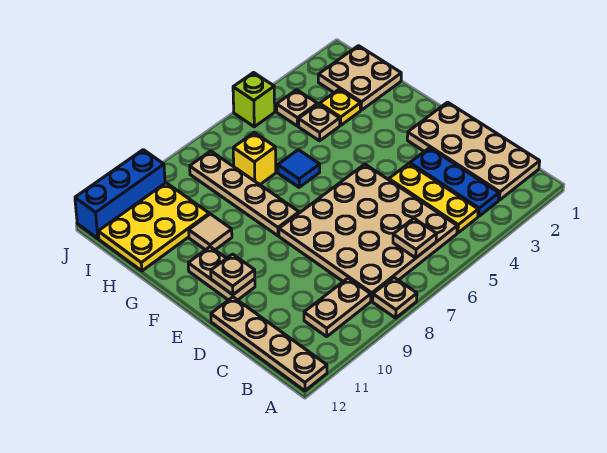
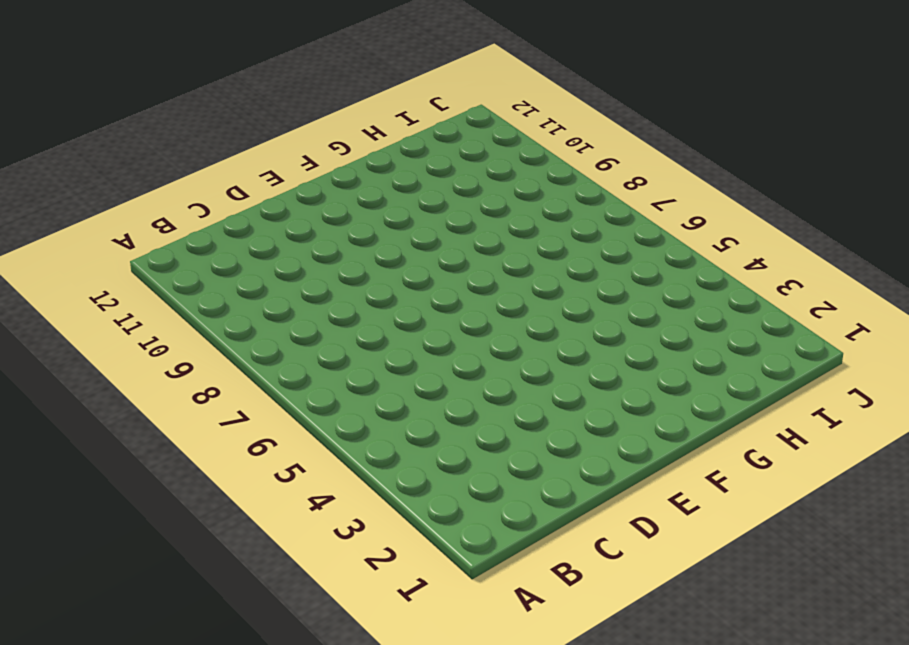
none -> tan plate A8 level 1
none -> tan plate A12:D12 level 1
none -> tan plate B1:E2 level 1

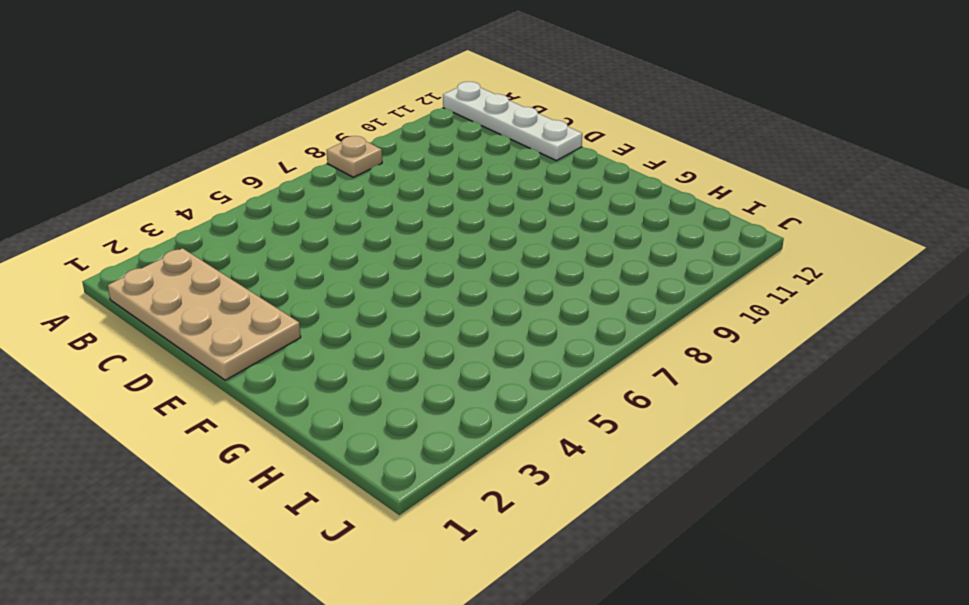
white plate A12:D12 level 1 -> tan plate A12:D12 level 1
none -> blue plate B3:D3 level 1
none -> yellow plate B4:D4 level 1
none -> tan plate B5:E8 level 1

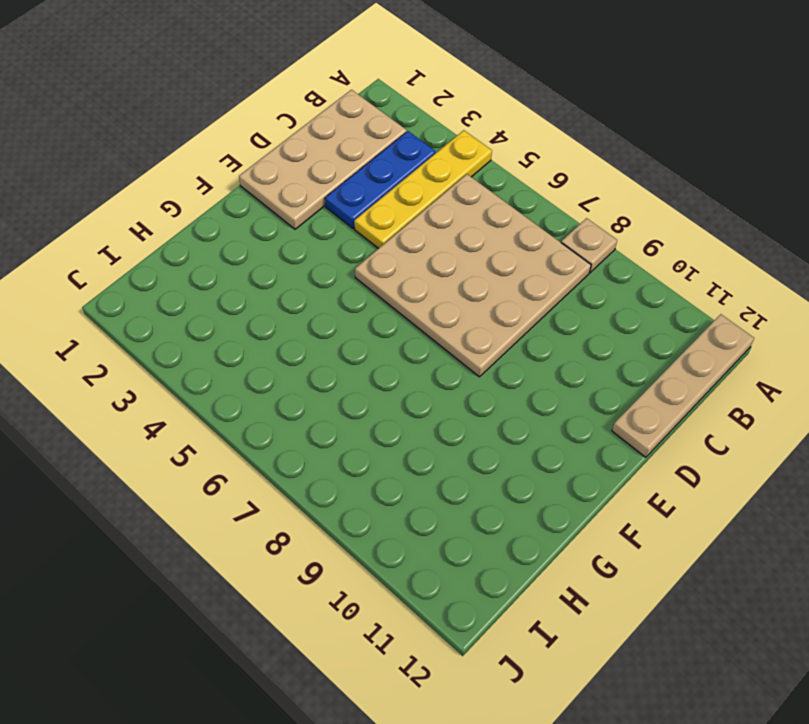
yellow plate A4:D4 level 1 -> yellow plate B4:D4 level 1
none -> tan plate B9:B10 level 1
none -> tan plate E11:F11 level 1
none -> tan plate F8:I8 level 1

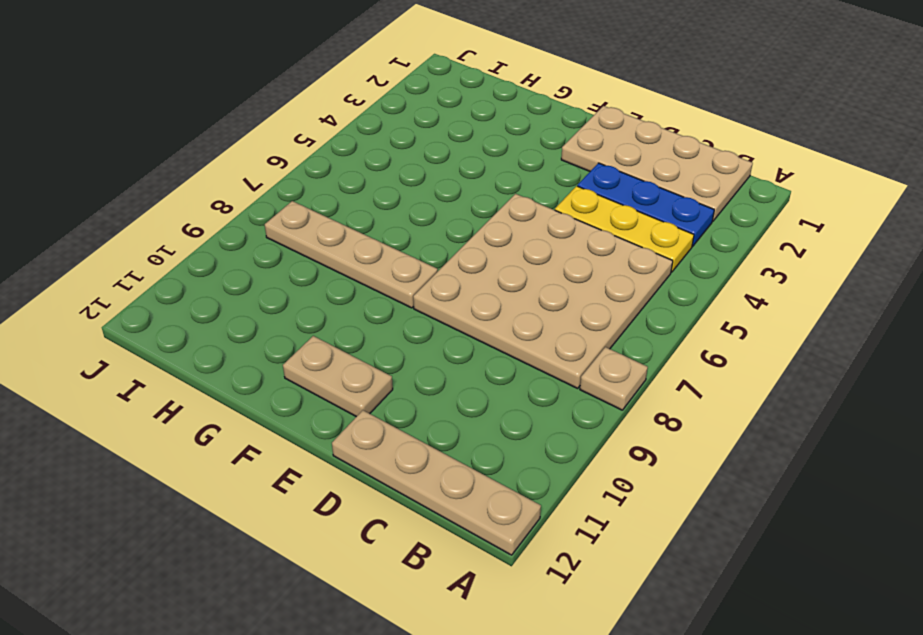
none -> tan plate B9:B10 level 1
none -> blue tile G6 level 1
none -> tan tile G10 level 1

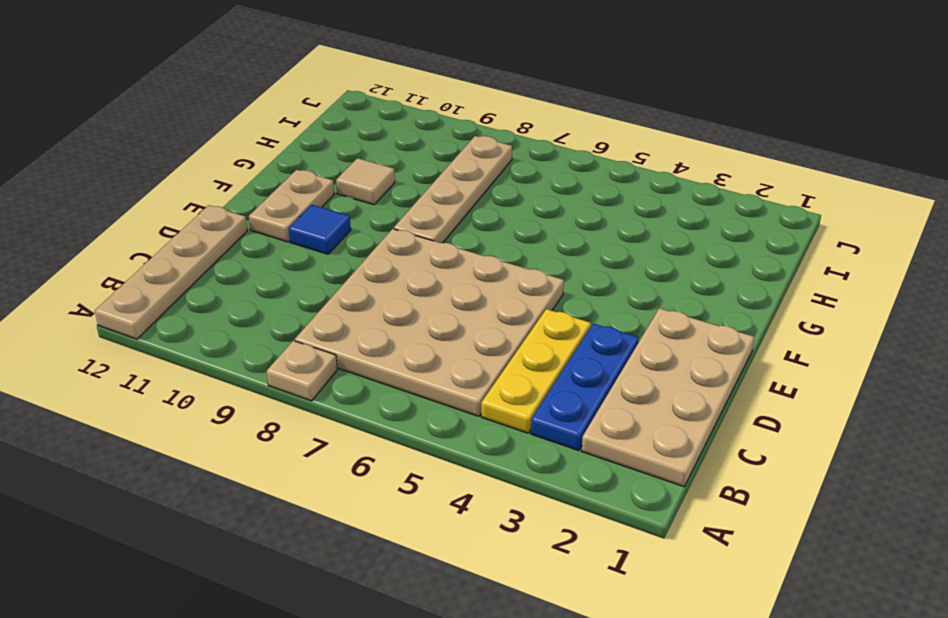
blue tile E10 level 1 -> blue tile G6 level 1
none -> tan plate B9:B10 level 1
none -> tan plate H1:I2 level 1
none -> yellow plate H3 level 1

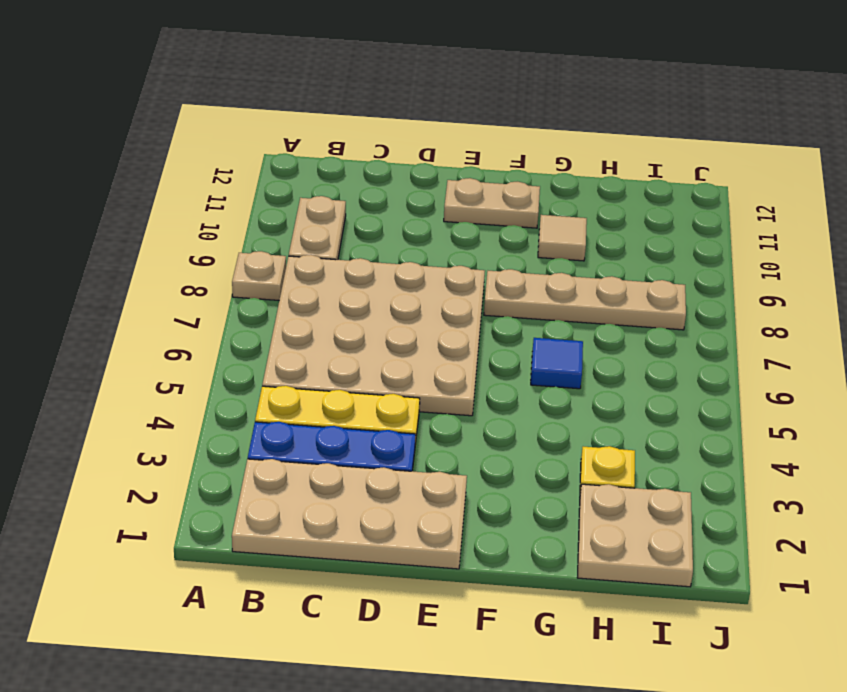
none -> tan plate A12:D12 level 1
none -> tan plate H4 level 1
none -> yellow brick H7 level 1

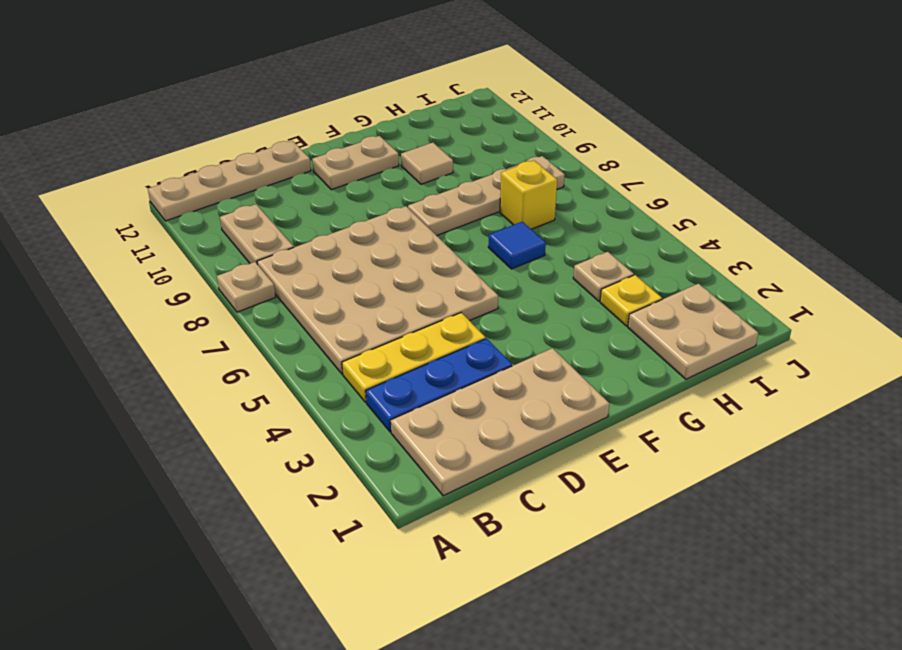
none -> yellow plate H10:I12 level 1
none -> tan plate I4 level 1
none -> lime brick J5 level 1

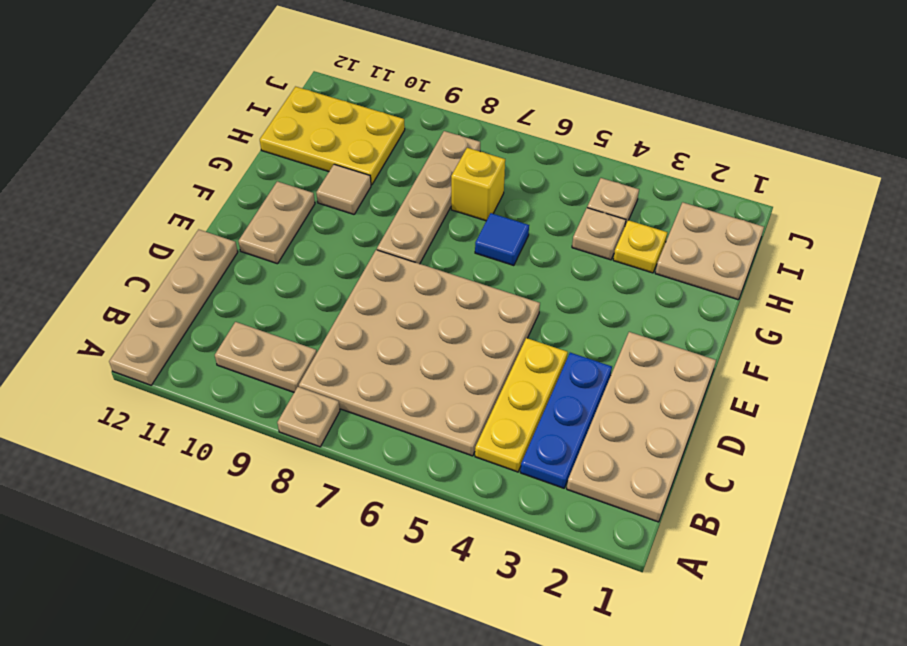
none -> lime brick J5 level 1
none -> blue brick J10:J12 level 1
none -> tan plate B6 level 2

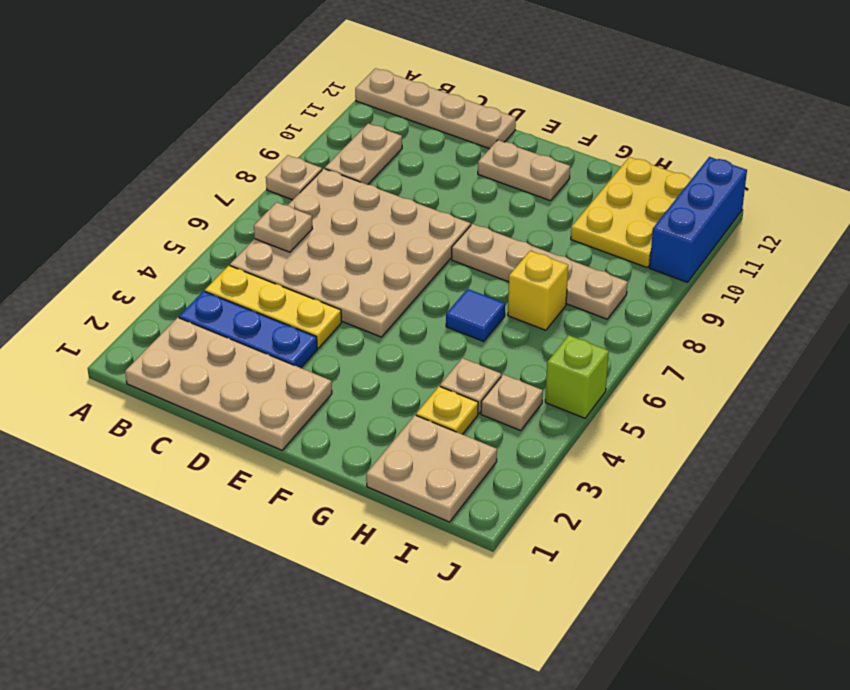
none -> tan tile G10 level 1
none -> tan plate E11 level 2

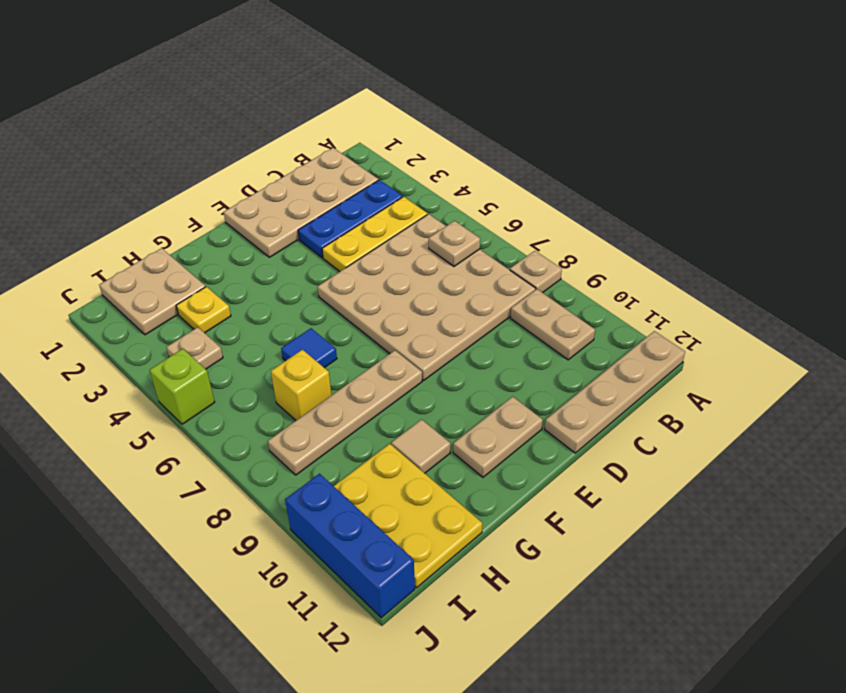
none -> tan plate H4 level 1
none -> tan plate E11 level 2

